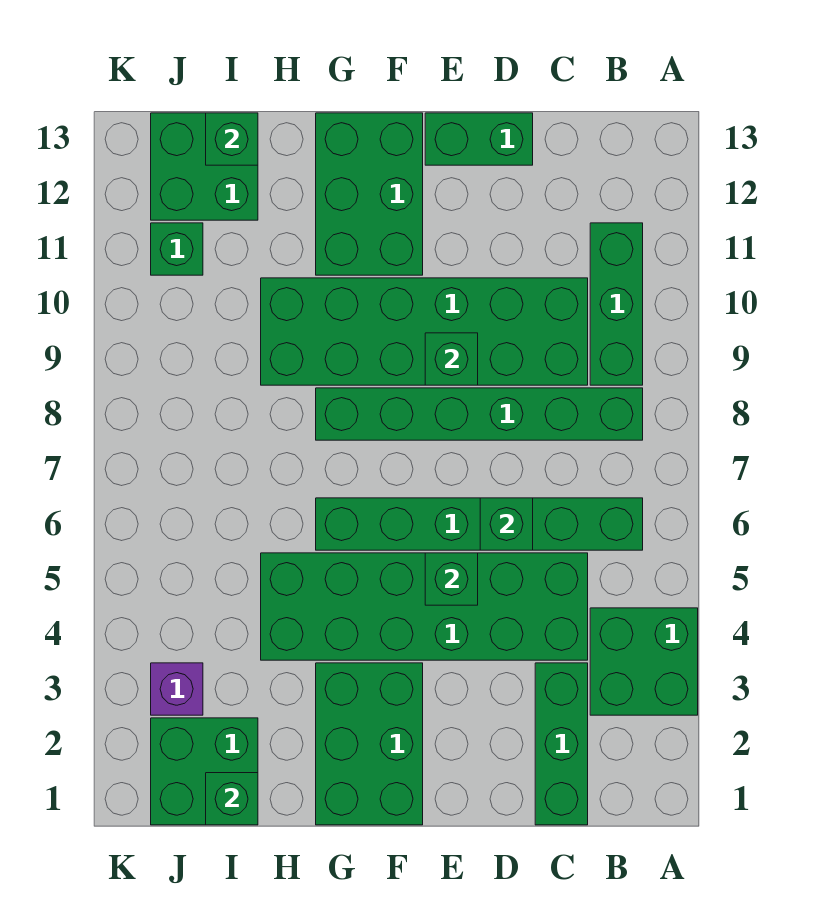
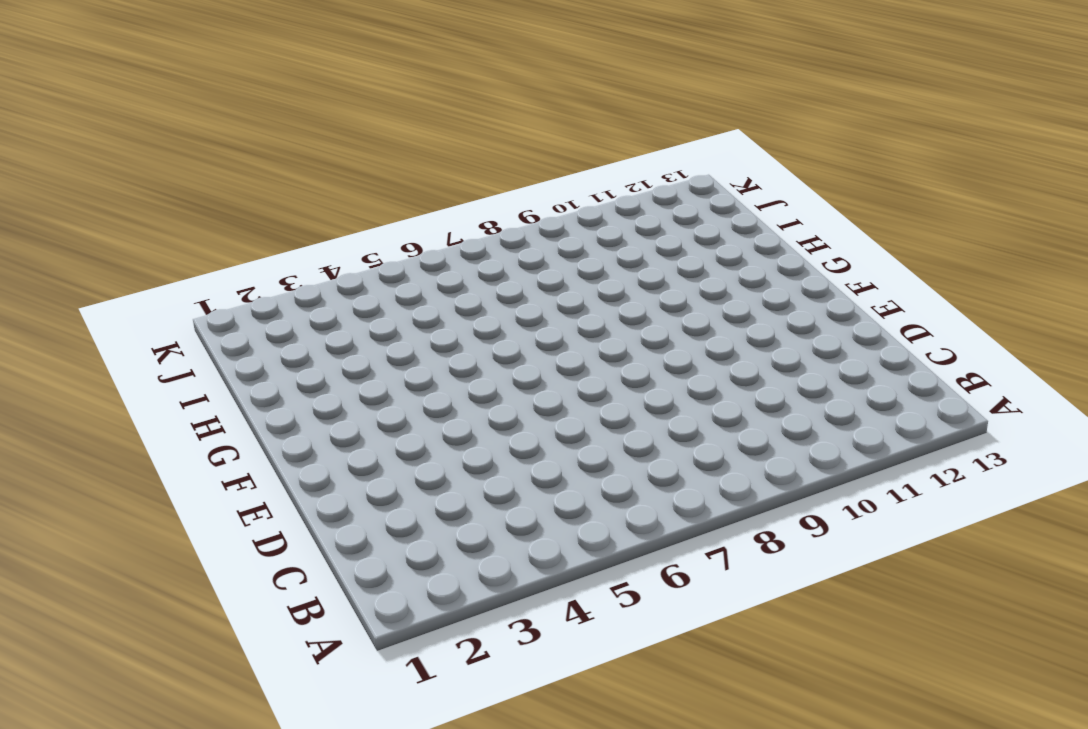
none -> green brick A3:B4 level 1
none -> green brick B6:G6 level 1
none -> green brick B8:G8 level 1

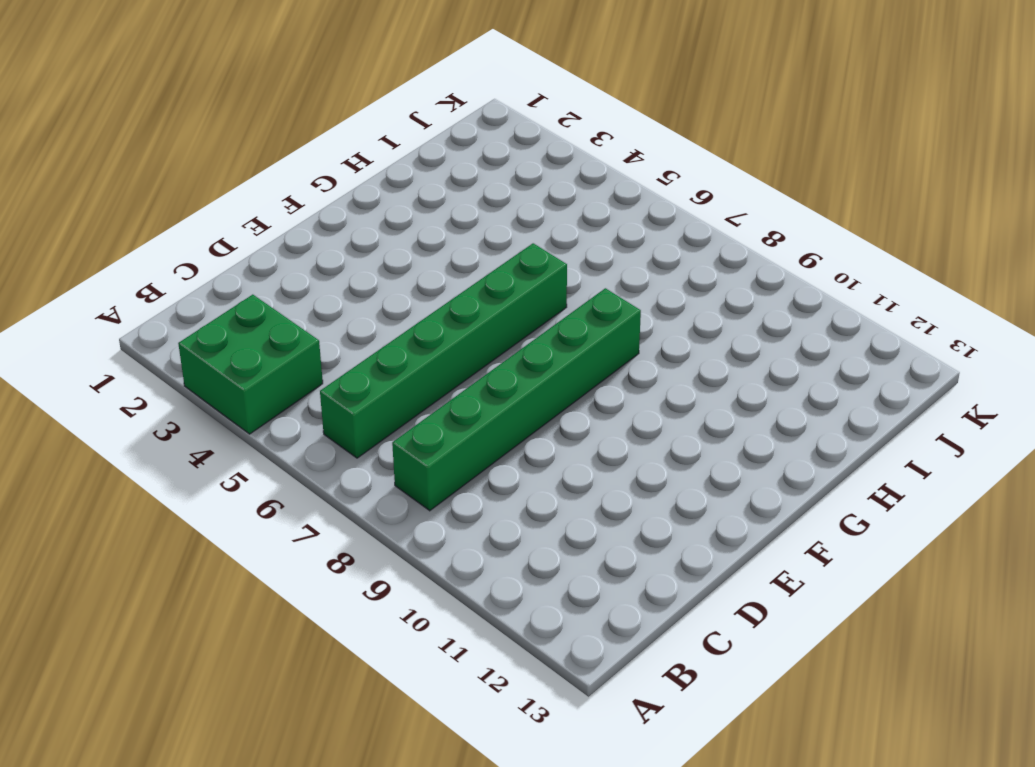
none -> green brick B9:B11 level 1
none -> green brick C1:C3 level 1
none -> green brick C4:H5 level 1

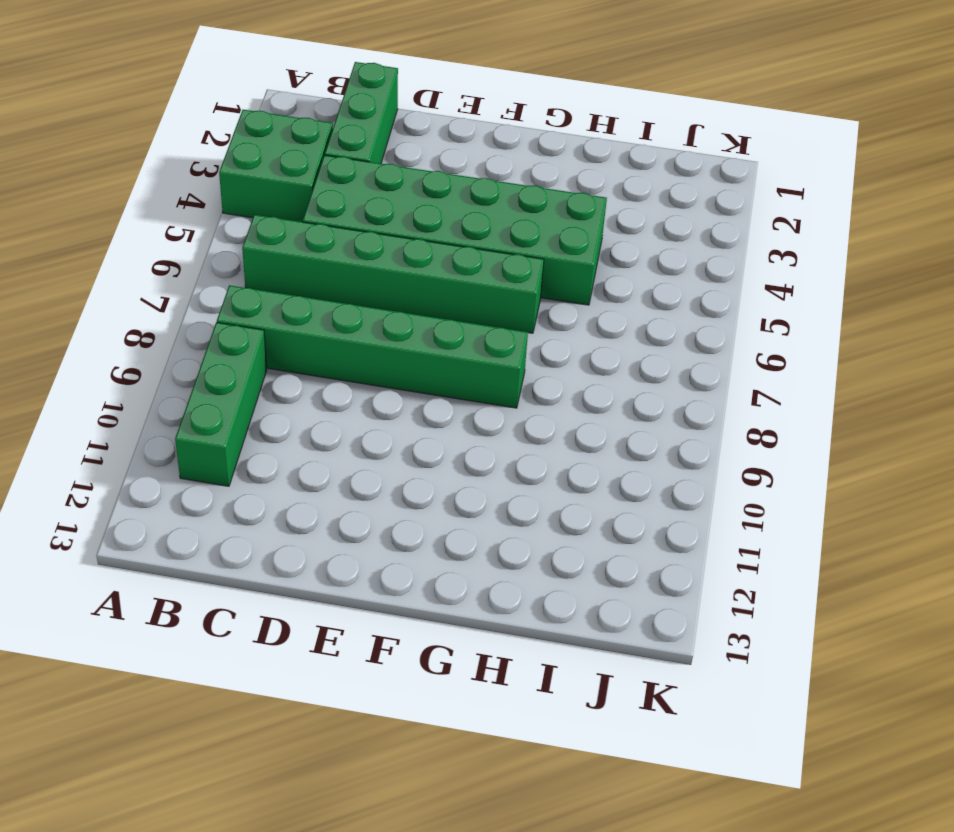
none -> green brick C9:H10 level 1
none -> green brick D13:E13 level 1
none -> green brick F1:G3 level 1

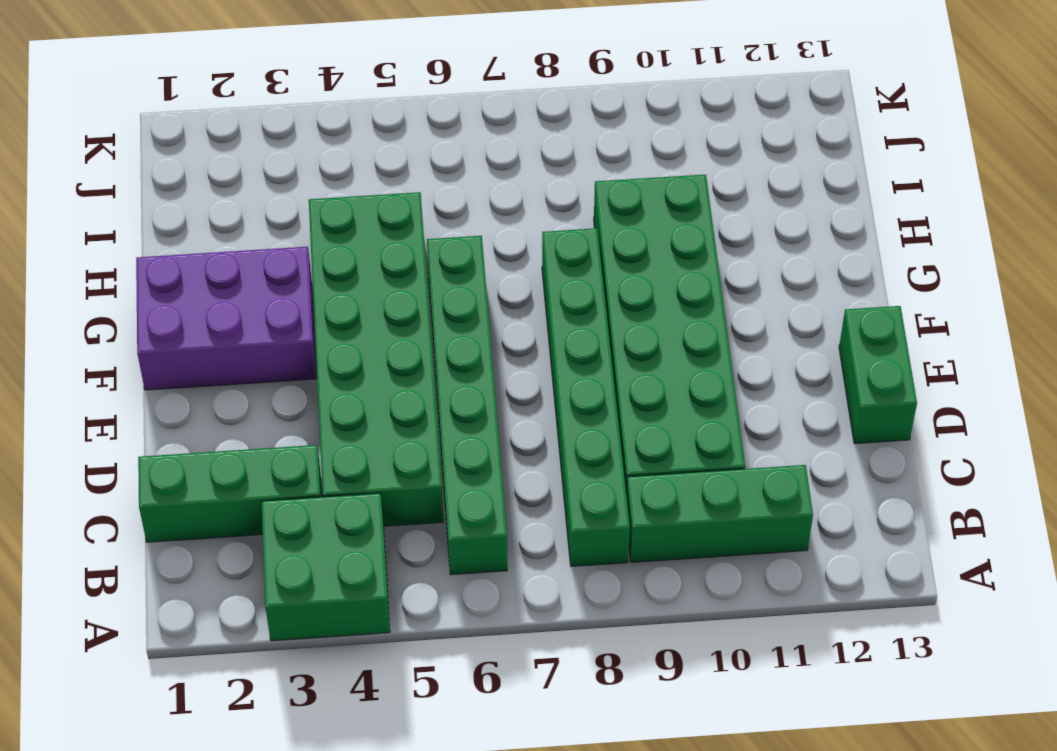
purple brick F1:G3 level 1 -> green brick F1:G3 level 1
none -> green brick F11:G13 level 1
none -> green brick I1:J2 level 1
none -> green brick I12:J13 level 1

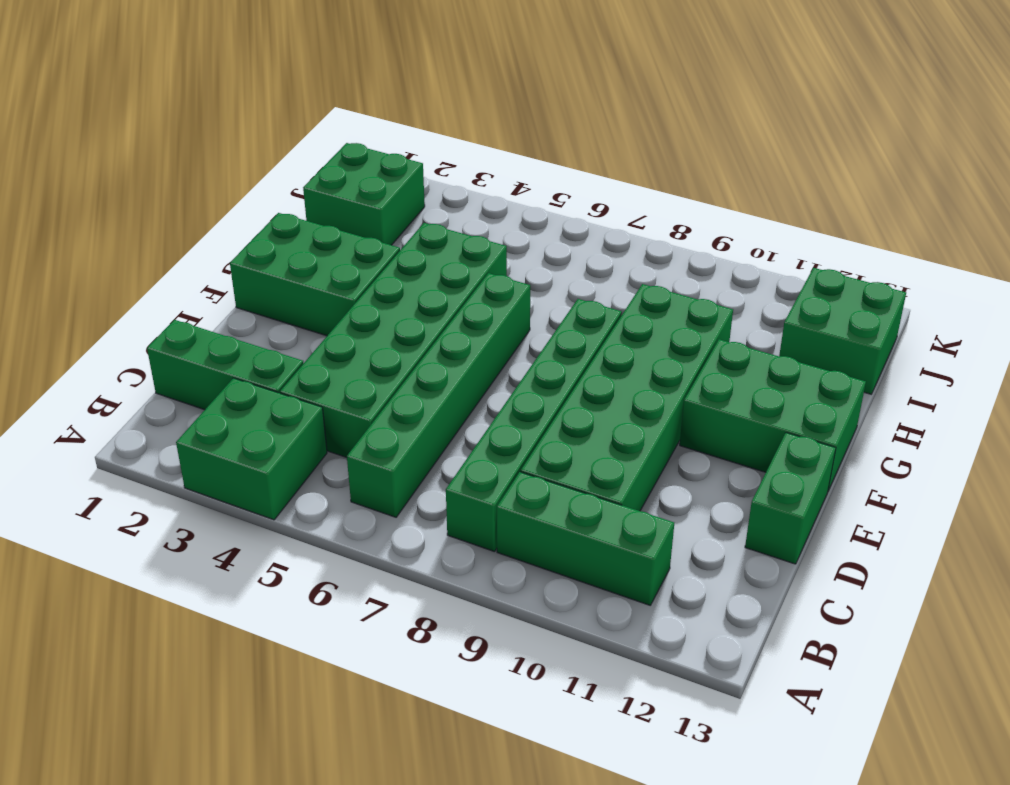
none -> purple brick J3 level 1
none -> green brick J11 level 1
none -> green brick D6 level 2

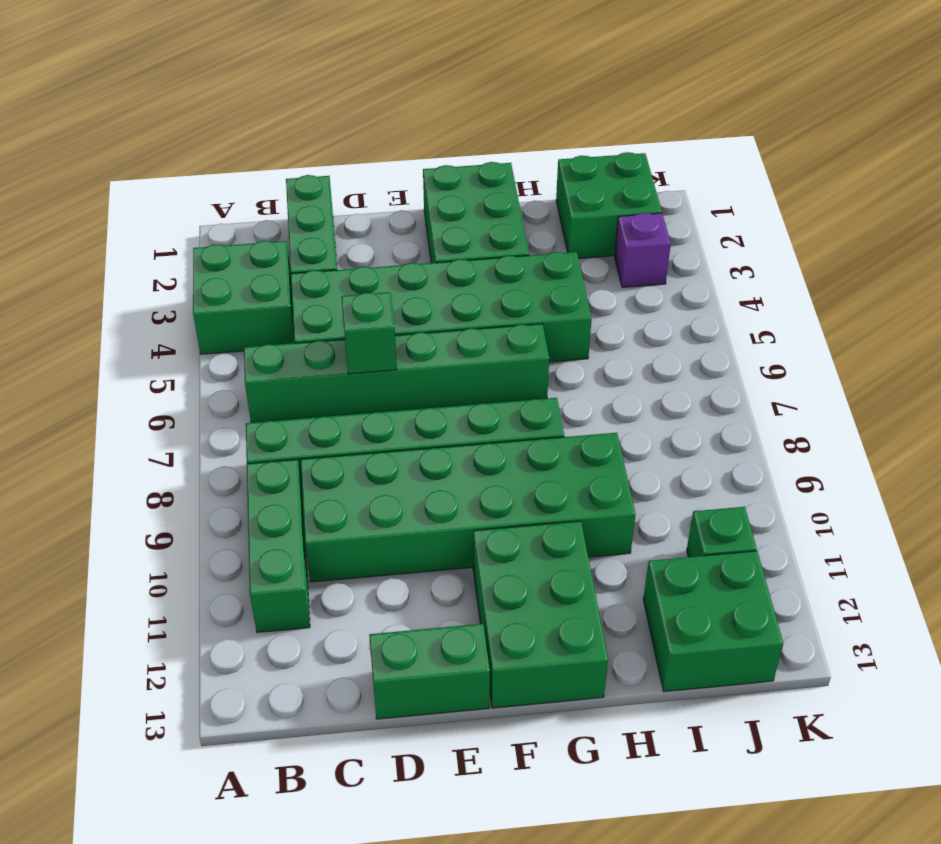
none -> green brick E5 level 2
none -> green brick E9 level 2
none -> green brick I1 level 2

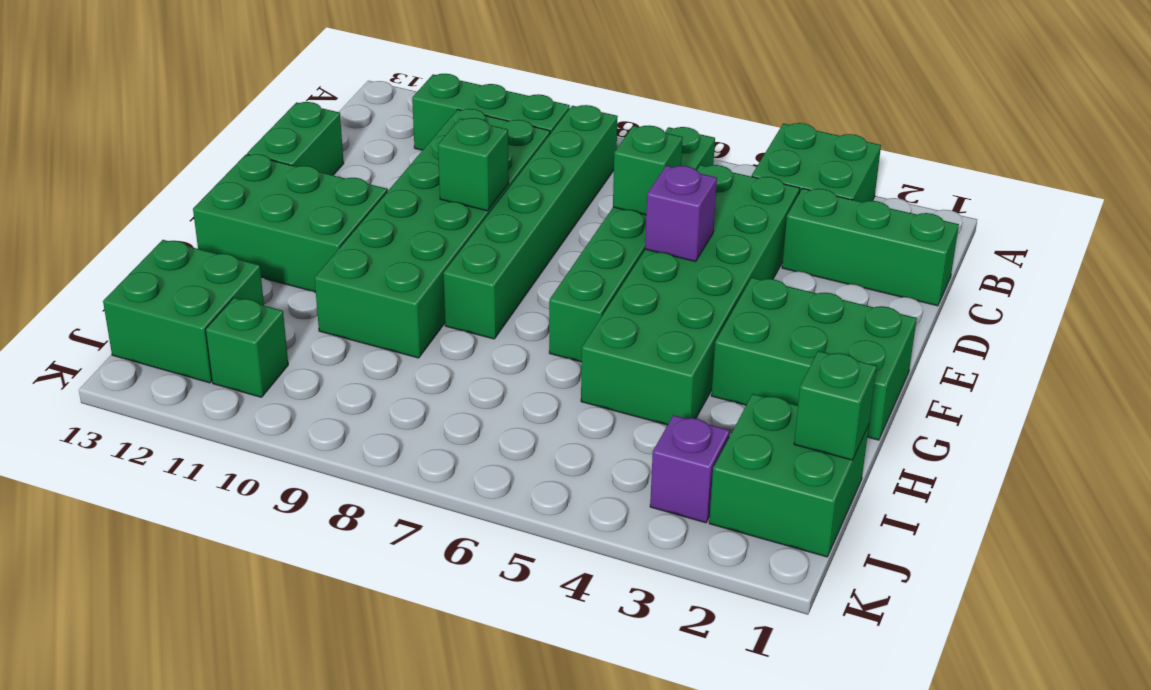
purple brick E5 level 2 -> green brick E5 level 2
none -> green brick I13 level 2

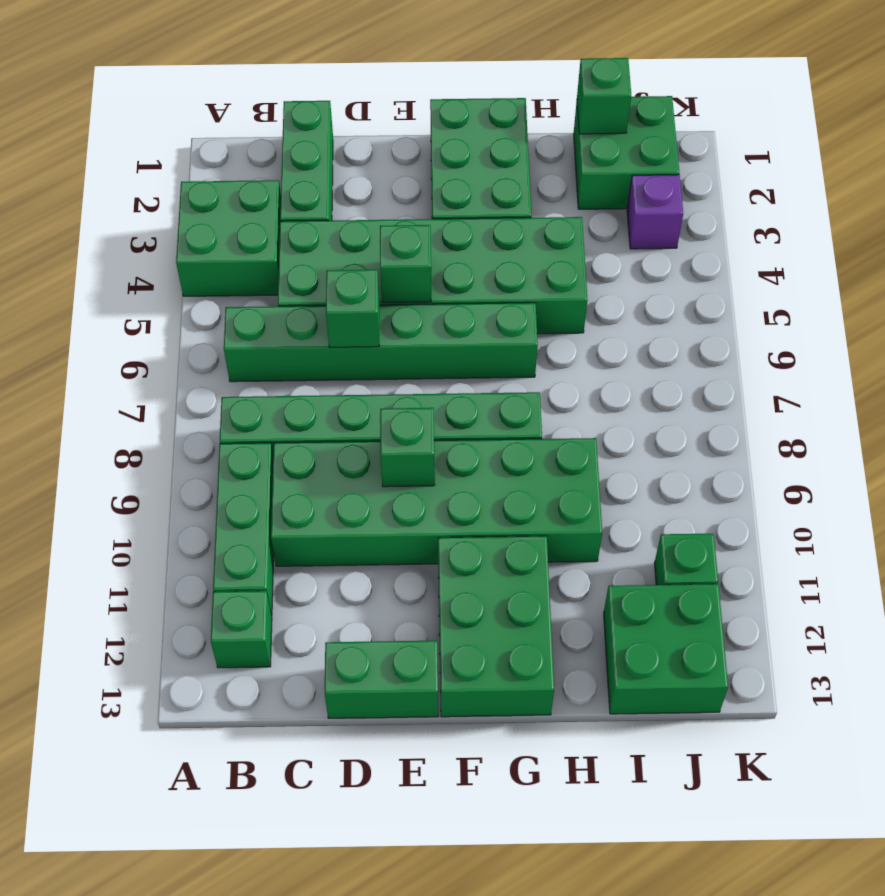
green brick B12 level 1 -> green brick I13 level 2

